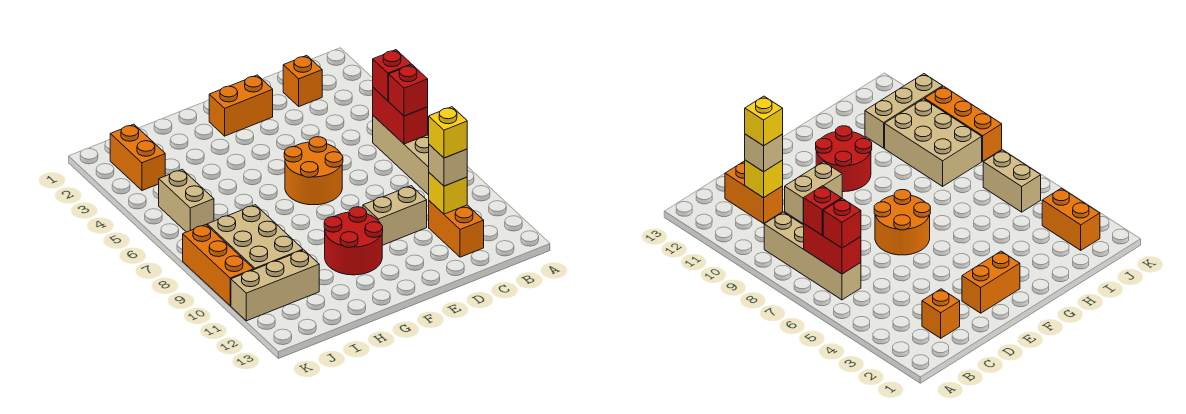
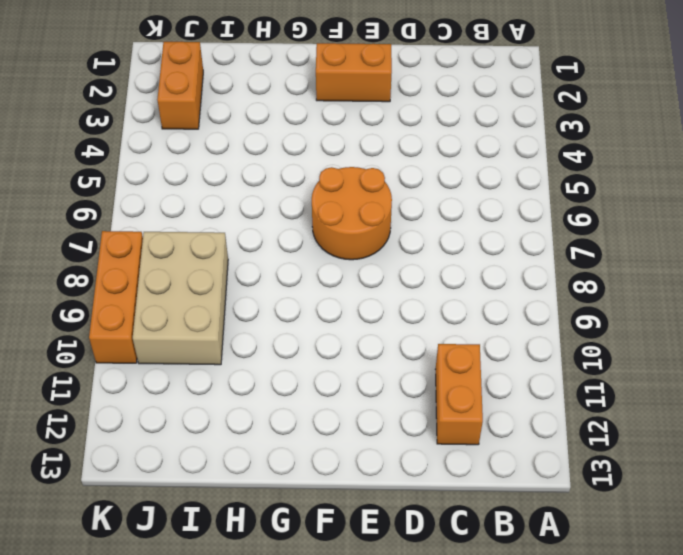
none -> tan brick B6:B9 level 1
none -> orange brick C2 level 1
none -> tan brick D10:E10 level 1

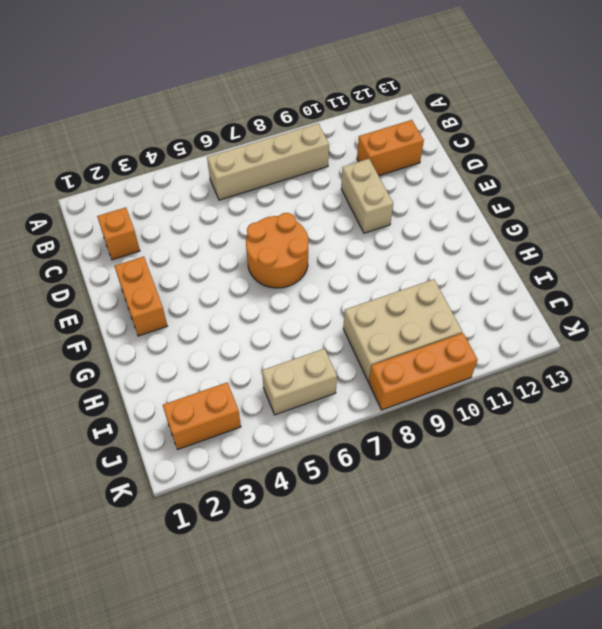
none -> red round brick F10:G11 level 1
none -> tan brick I11:K11 level 1
none -> red brick B6:B7 level 2

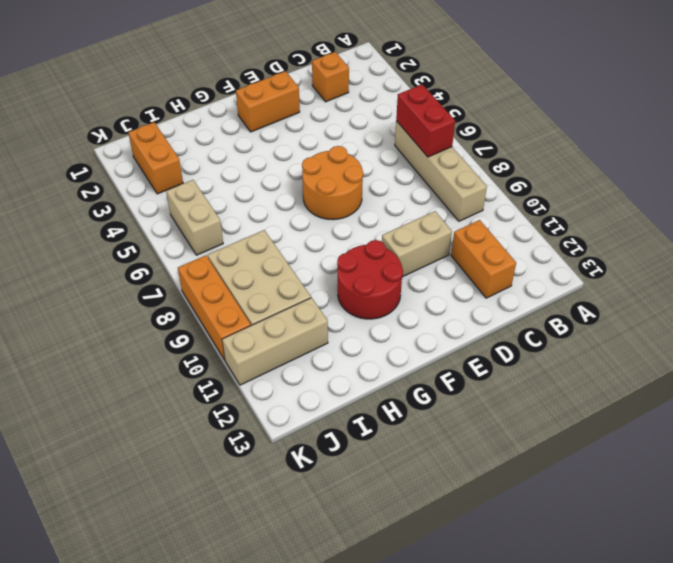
none -> yellow brick C11 level 2
none -> red brick B6 level 3
none -> red brick B7 level 3

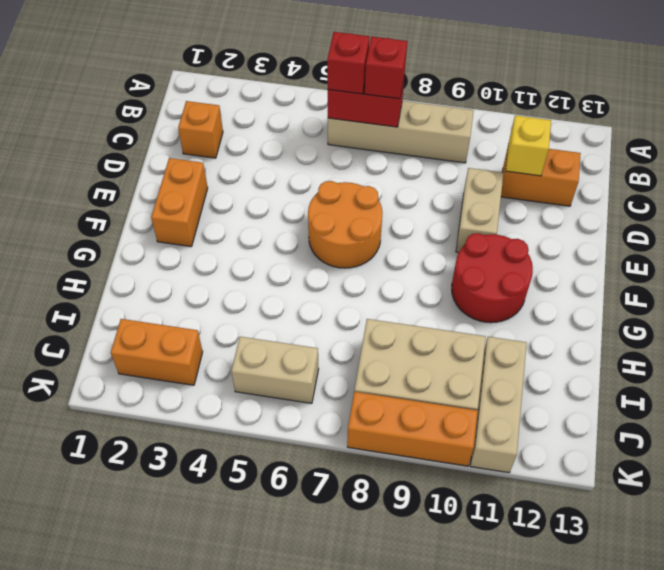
none -> tan brick C11 level 3
none -> yellow brick C11 level 4

